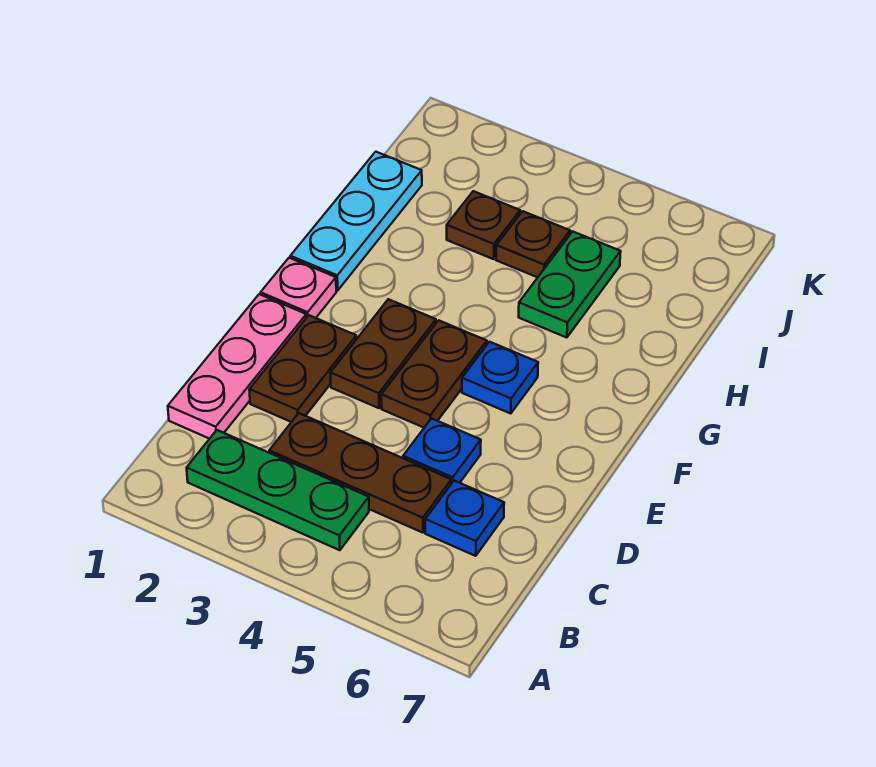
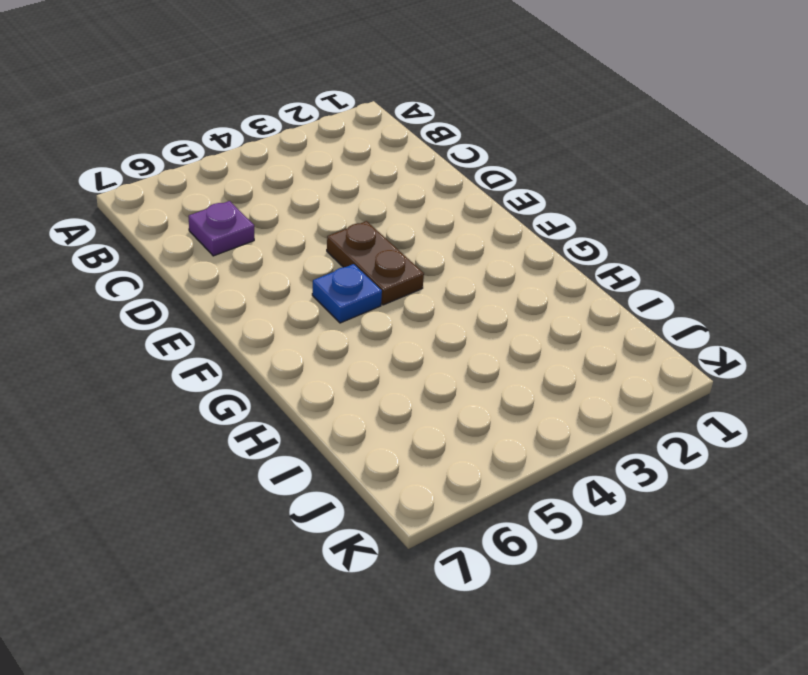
purple plate C6 level 1 -> blue plate C6 level 1
none -> green plate B2:B4 level 1
none -> pink plate C1:E1 level 1
none -> brown plate C3:C5 level 1

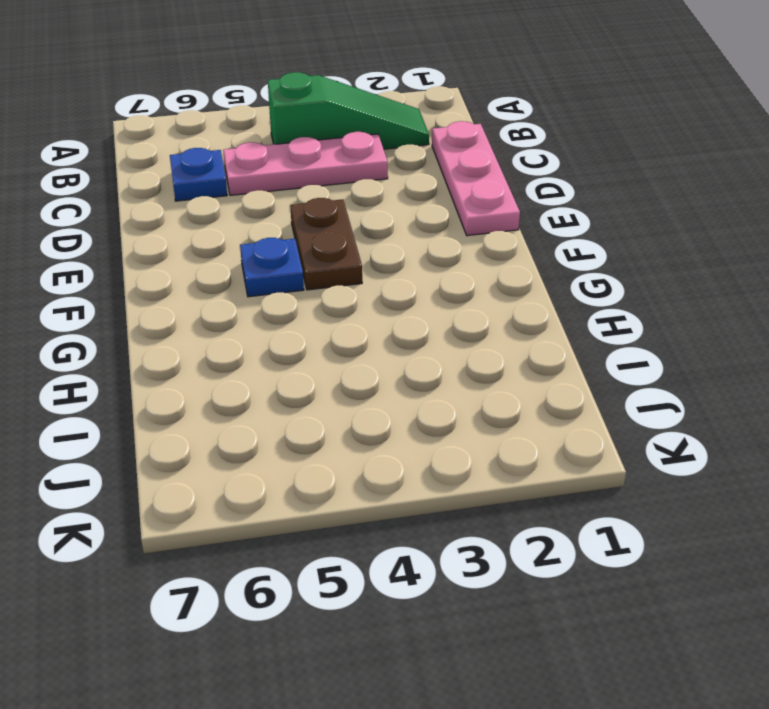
green slope B2:B4 level 1 top 4 -> green plate B2:B4 level 1
pink plate C3:C5 level 1 -> brown plate C3:C5 level 1
none -> brown plate D2:E2 level 1
none -> blue plate D5 level 1
none -> brown plate E3:F3 level 1

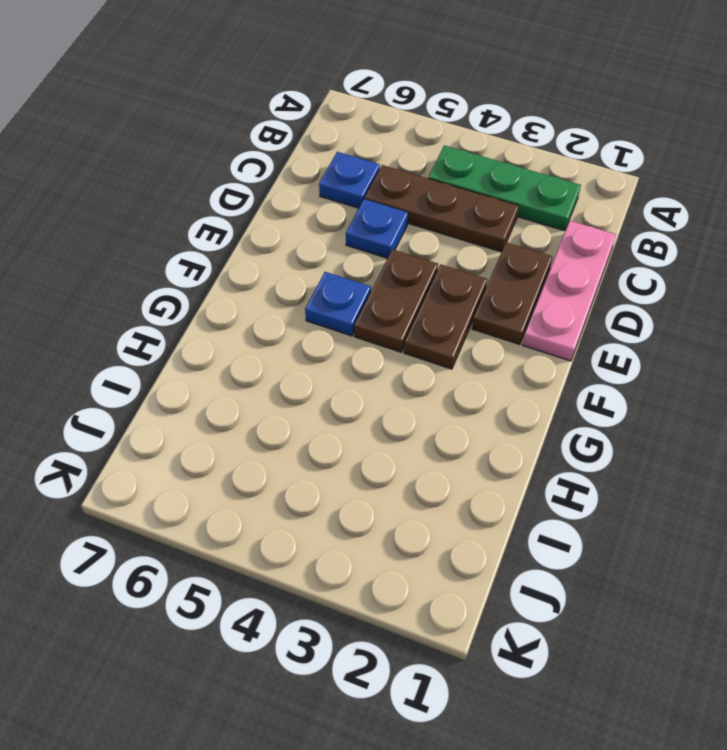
none -> pink plate F1 level 1
none -> cyan plate G1:I1 level 1
none -> green plate H5:I5 level 1

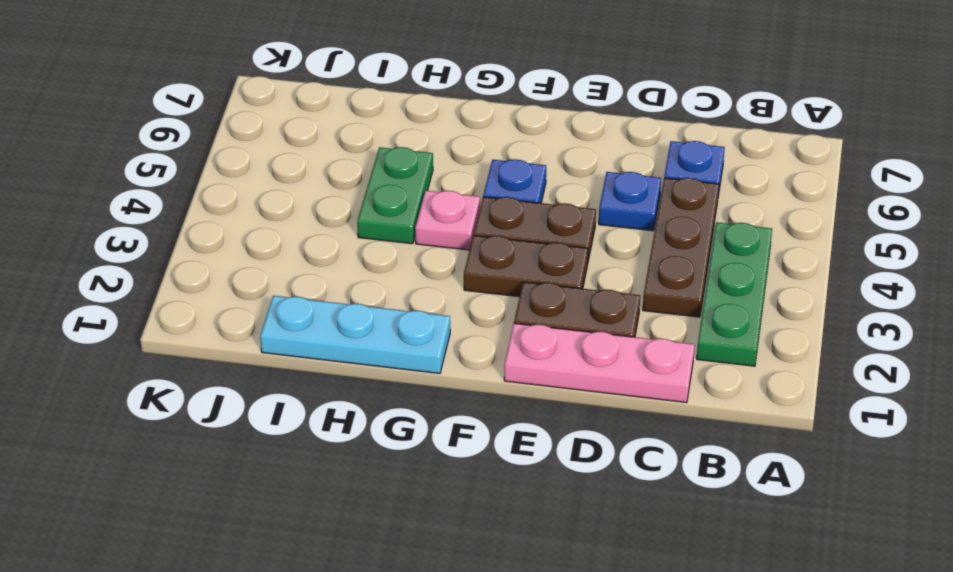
pink plate G4 level 1 -> pink plate F1 level 1
green plate H4:H5 level 1 -> green plate H5:I5 level 1
none -> brown plate I3 level 1
none -> brown plate I4 level 1

